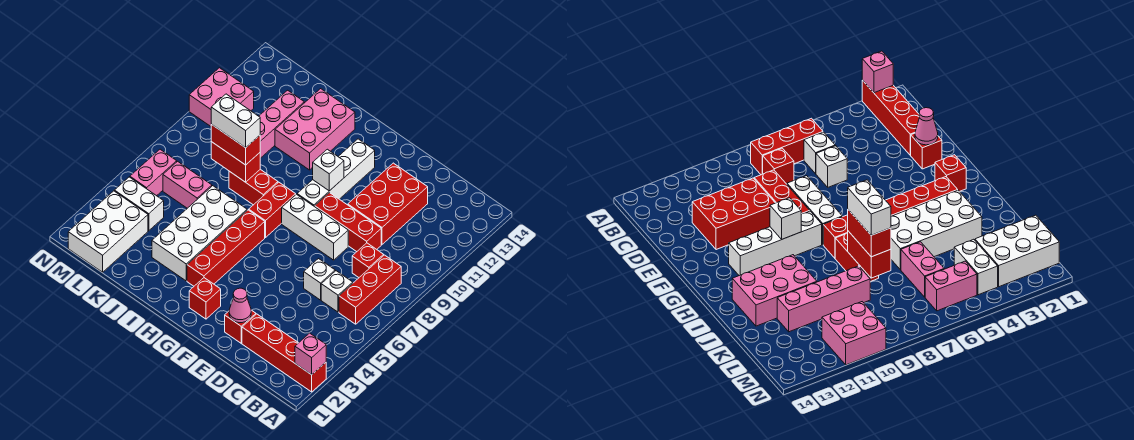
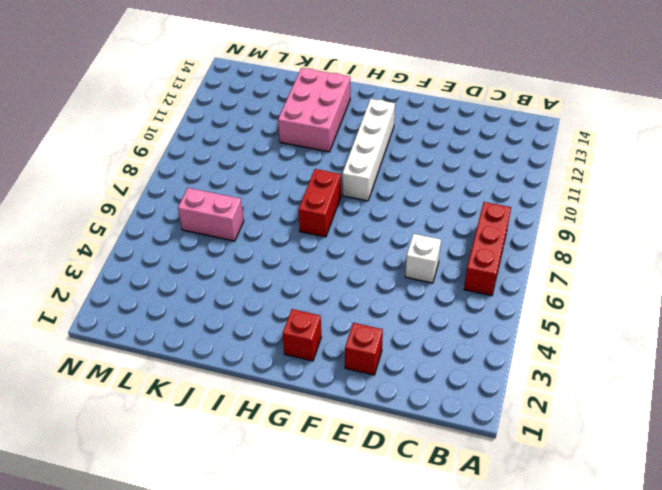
none -> red brick A2:D2 level 1
none -> white brick C6 level 1
none -> red brick C8 level 1

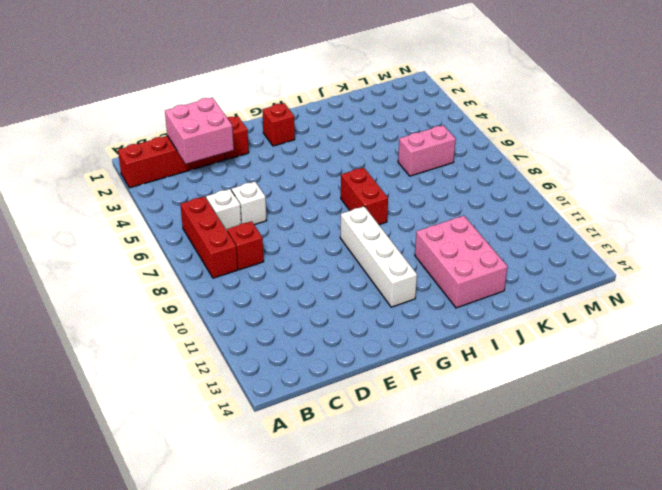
pink brick C2:D3 level 2 -> pink brick M10:N11 level 1
none -> red brick D9:F9 level 1
none -> red brick D10:E12 level 1
none -> white brick E8:G8 level 1

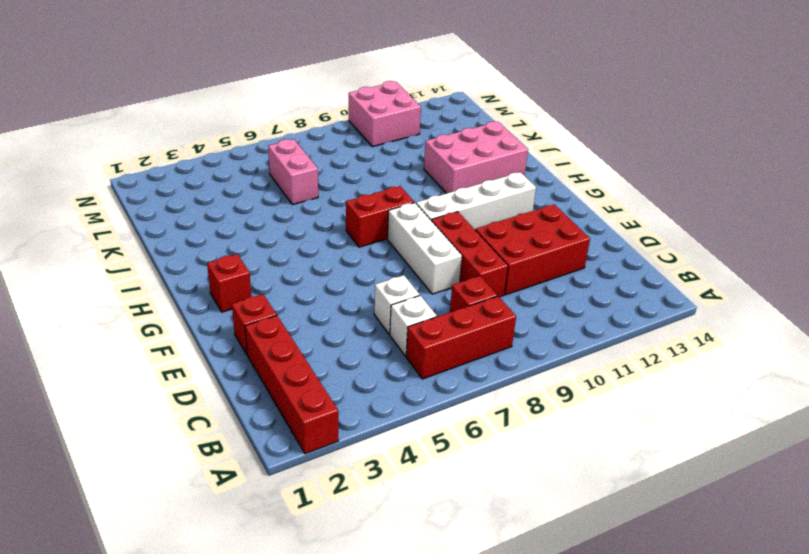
none -> red brick H3:H6 level 1
none -> white brick I3:J6 level 1
none -> red brick I8:J8 level 1

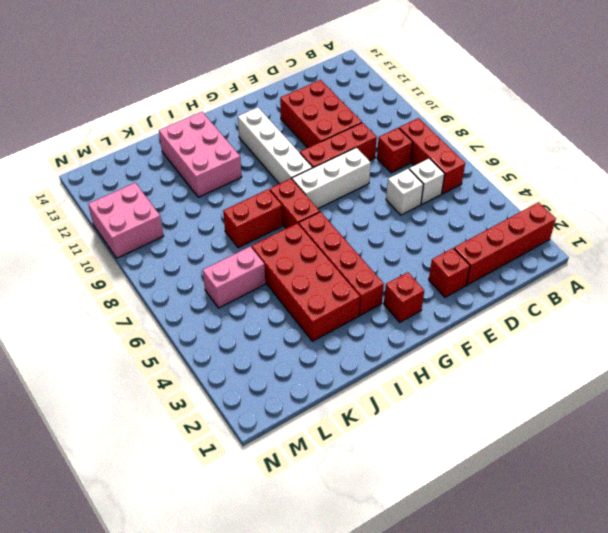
red brick I3:J6 level 1 -> white brick I3:J6 level 1
none -> pink brick K9:K12 level 1
none -> white brick L1:M3 level 1
none -> white brick L4:M4 level 1

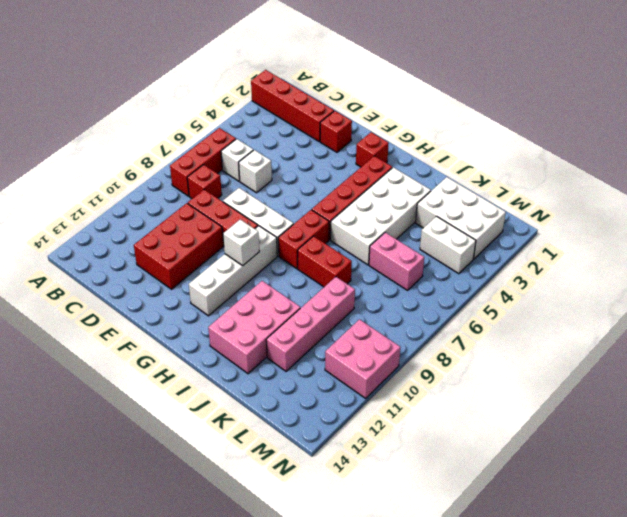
white brick K2:M3 level 1 -> white brick L1:M3 level 1
none -> pink brick M5:M6 level 1
none -> pink brick A2 level 2
none -> pink cone E2 level 2

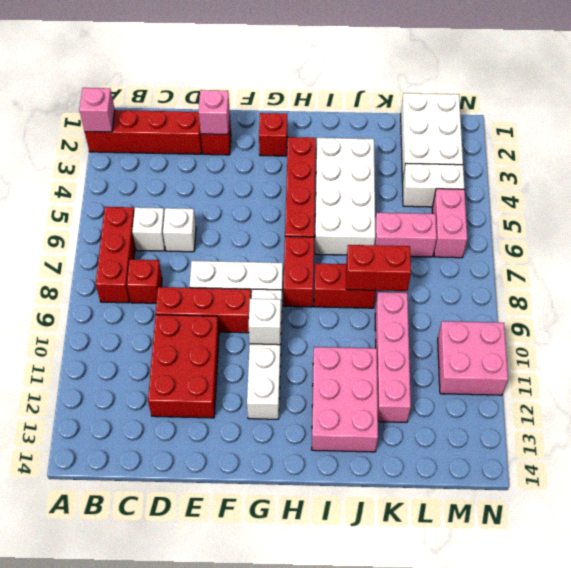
pink brick E2 level 2 -> pink cone E2 level 2
none -> red brick J8:K8 level 3
none -> white brick J8:K8 level 4

